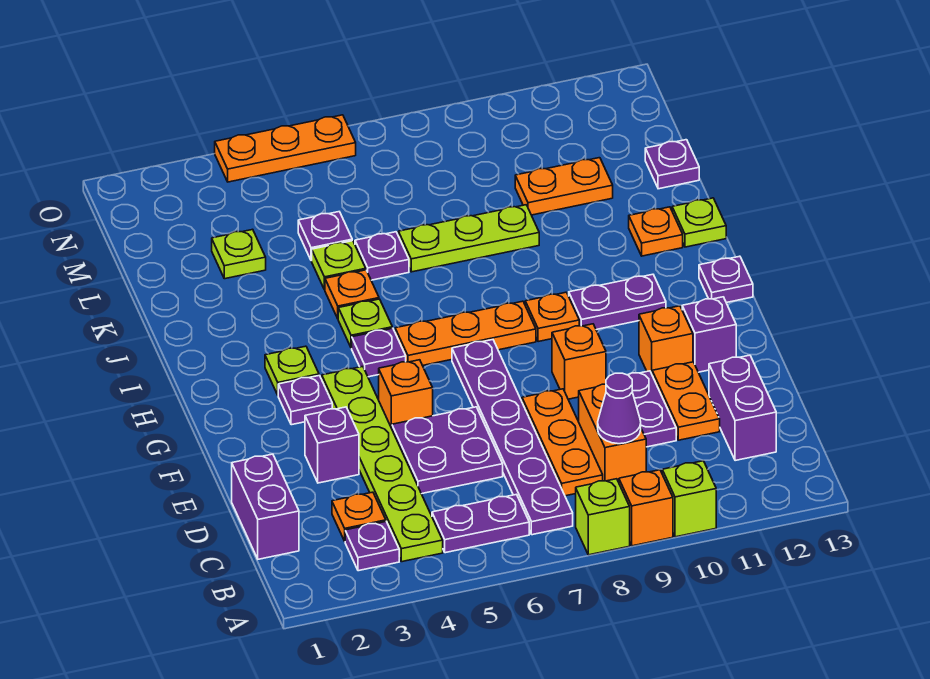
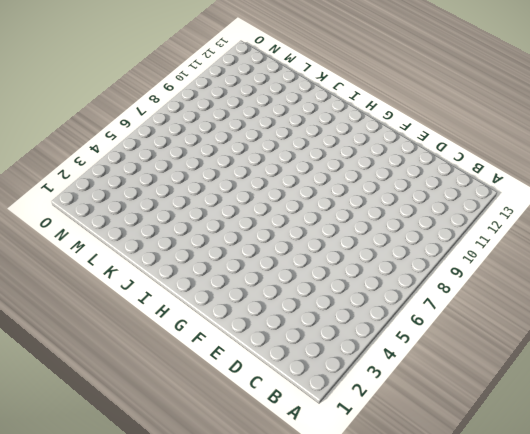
none -> lime brick A8 level 1
none -> orange brick A9 level 1
none -> lime brick A10 level 1
none -> purple plate B3 level 1

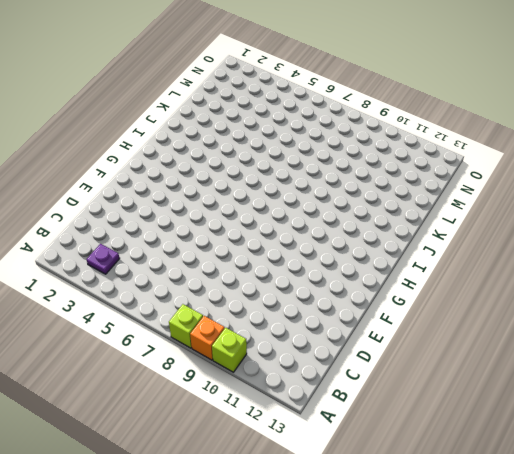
none -> lime plate B4:G4 level 1
none -> purple plate B5:B6 level 1
none -> purple plate B7:G7 level 1
none -> purple brick C1:D1 level 1

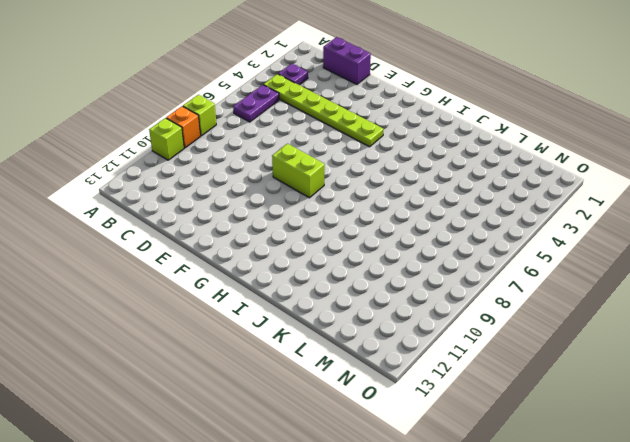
lime brick F8:G8 level 1 -> none
none -> purple plate B7:G7 level 1
none -> orange plate C3 level 1
none -> orange plate C8:E8 level 1
none -> orange brick C9:D9 level 1

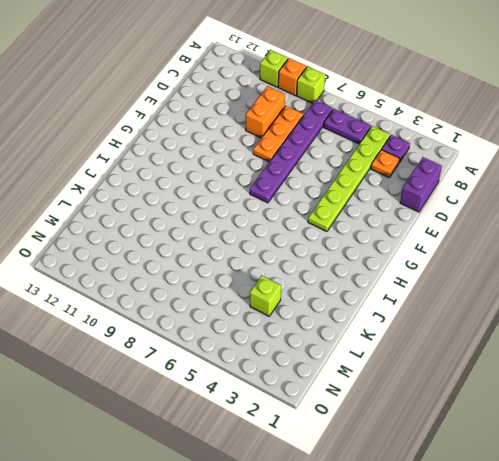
lime brick L4 level 1 -> none
none -> purple brick C12:D12 level 1
none -> purple plate D5:E6 level 1
none -> purple plate D10:E10 level 1
none -> orange plate D11:E11 level 1

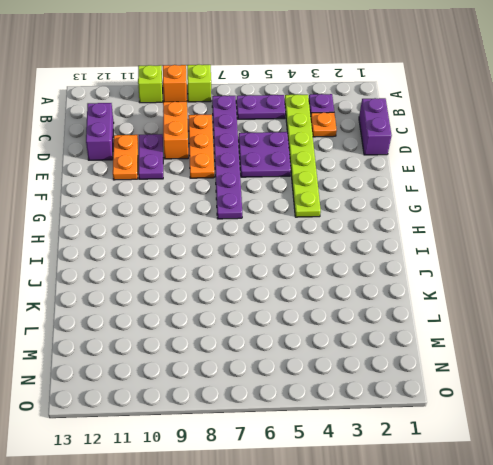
none -> purple brick E3 level 1
none -> orange brick F5 level 1
none -> orange brick F9 level 1
none -> orange brick F11 level 1

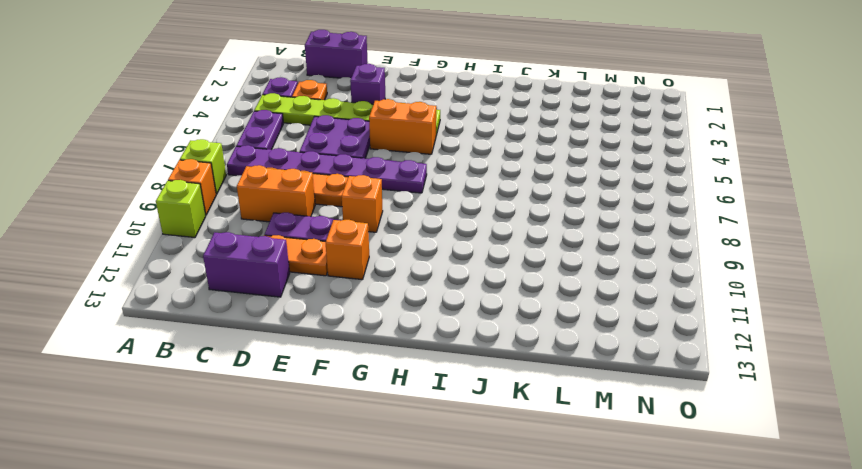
orange brick F5:G5 level 1 -> orange brick F5 level 1
none -> purple brick F12 level 1
none -> purple plate G3 level 1
none -> lime plate H3 level 1
none -> purple plate H5 level 1

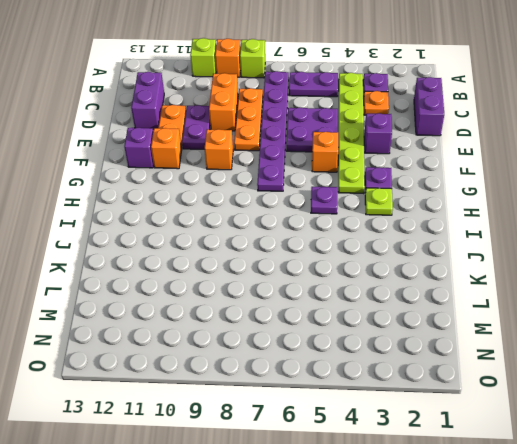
none -> orange plate H6:H8 level 1
none -> orange plate H9 level 1
none -> purple plate H10:H11 level 1
none -> purple plate H13 level 1

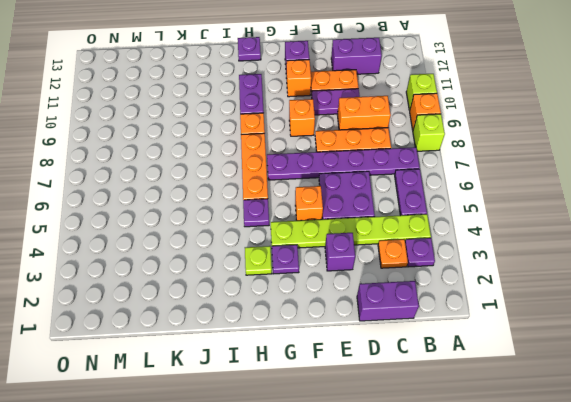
none -> lime plate I5 level 1
none -> orange plate J5 level 1
none -> orange plate J12 level 1
none -> lime plate J13 level 1

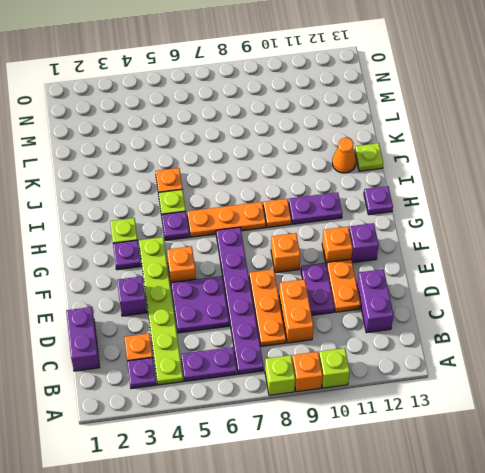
orange cone J12 level 1 -> orange plate J12 level 1
none -> lime plate K5 level 1
none -> purple plate K6 level 1
none -> lime plate K7:K9 level 1
none -> lime plate L3 level 1

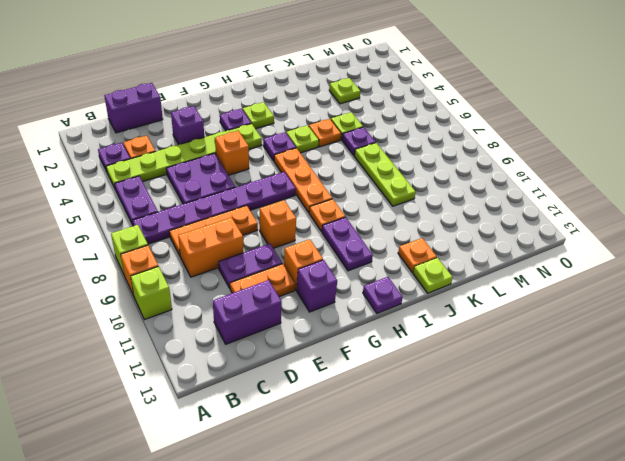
none -> purple plate L5 level 1
none -> orange plate L10:L11 level 1
none -> purple plate L13 level 1
none -> orange plate O4:O6 level 1

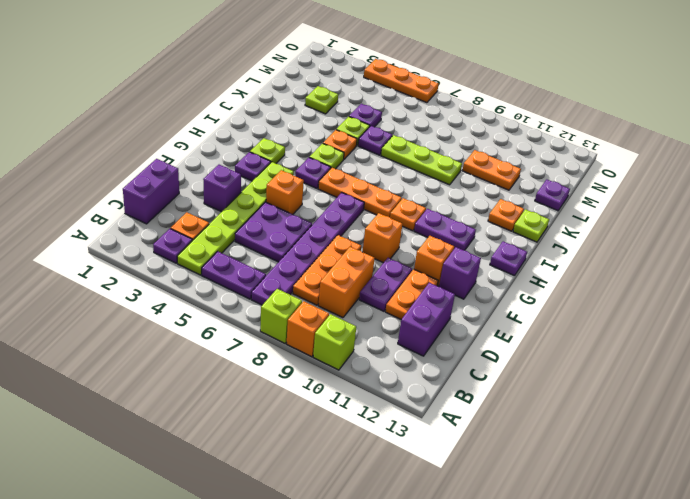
none -> purple cone C9 level 2

